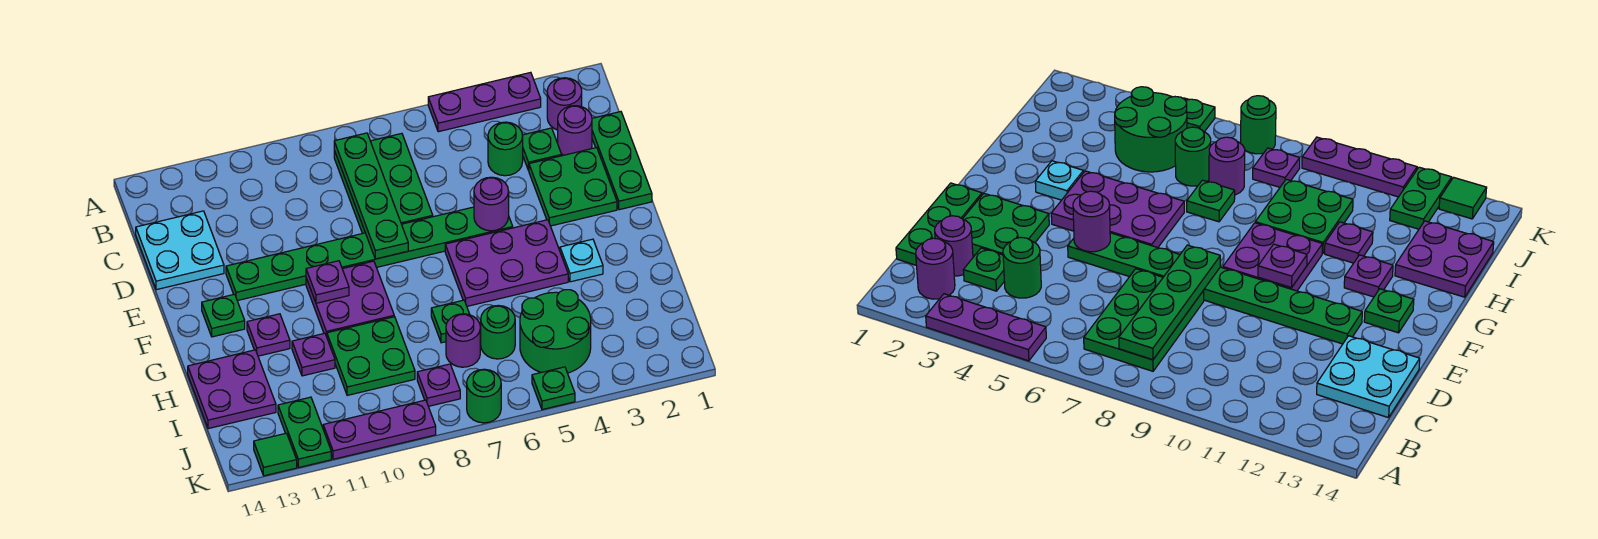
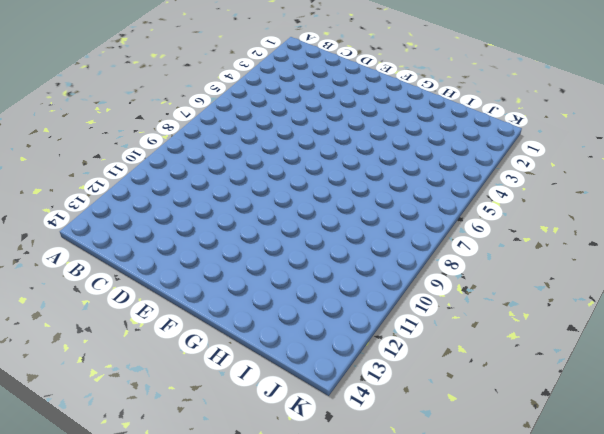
none -> purple plate A3:A5 level 1
none -> purple round brick B2 level 1
none -> green plate B7:D8 level 1
none -> green plate C1:E1 level 1

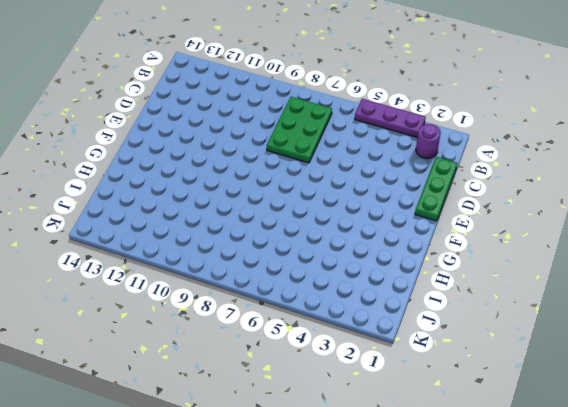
none -> purple round brick C2 level 1
none -> green plate C3 level 1
none -> green round brick C4 level 1
none -> cyan plate C13:D14 level 1

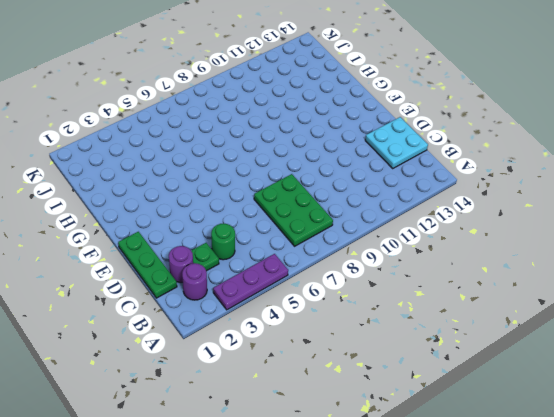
none -> green plate D2:E3 level 1
none -> green plate E5:E12 level 1
none -> purple plate F4:G6 level 1
none -> purple plate F9:G10 level 1

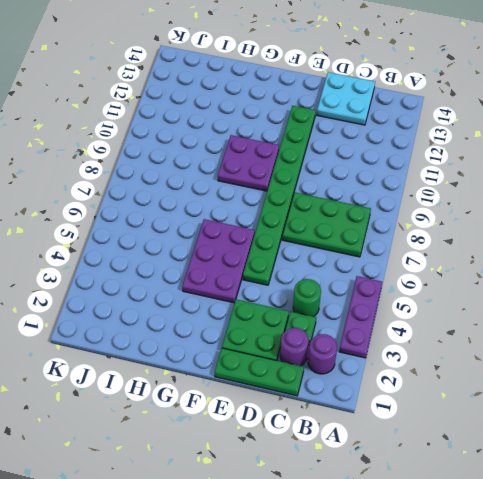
none -> green plate F13 level 1
none -> cyan plate G3 level 1
none -> purple plate G12 level 1
none -> green plate H7 level 1

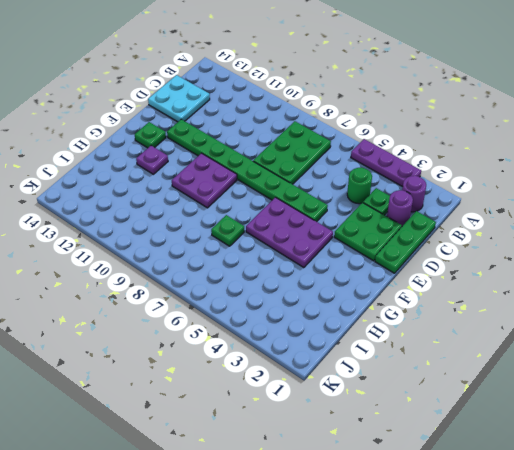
none -> cyan plate G3 level 1
none -> green plate H9:I10 level 1
none -> purple plate H11 level 1
none -> purple plate H13:I14 level 1

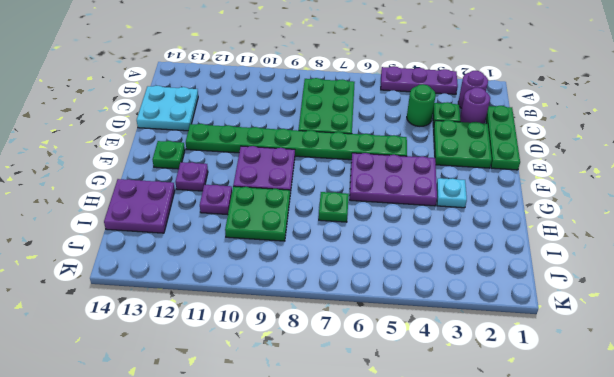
none -> green round brick I4:J5 level 1
none -> green round brick I6 level 1
none -> purple round brick I7 level 1
none -> purple plate J8 level 1

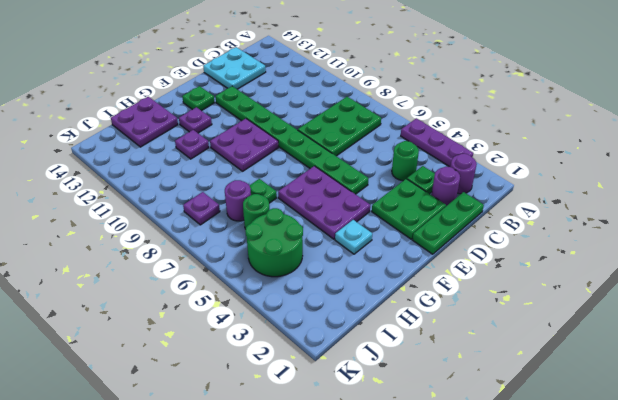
none -> green plate H9:I10 level 1
none -> green plate J12:K12 level 1
none -> green plate K5 level 1
none -> green round brick K7 level 1

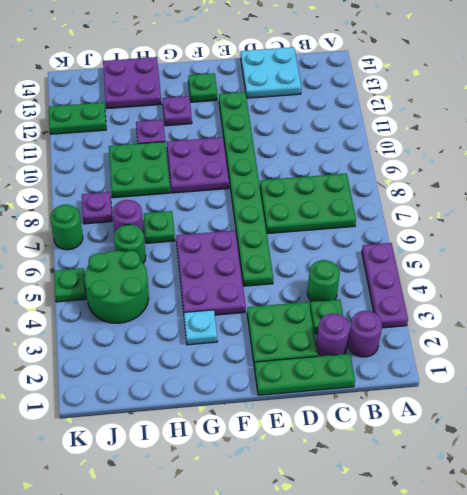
none -> purple plate K9:K11 level 1
none -> green tile K13 level 1
none -> green plate B8:E8 level 2
none -> purple round brick E5 level 2

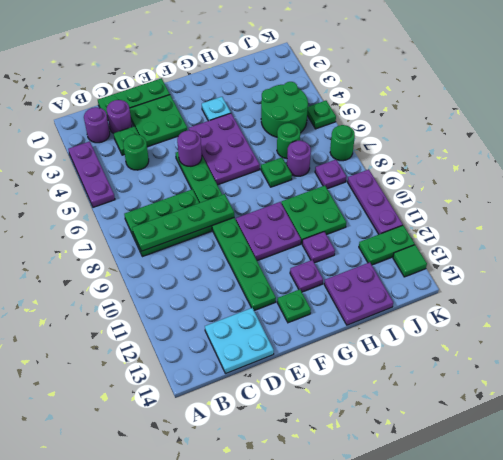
none -> purple plate F10 level 2

